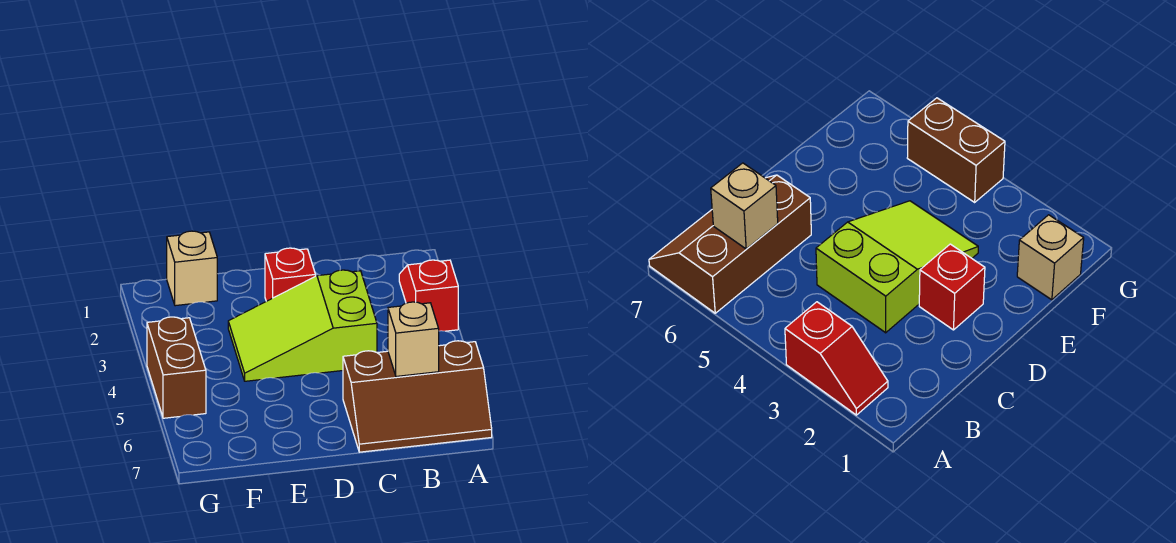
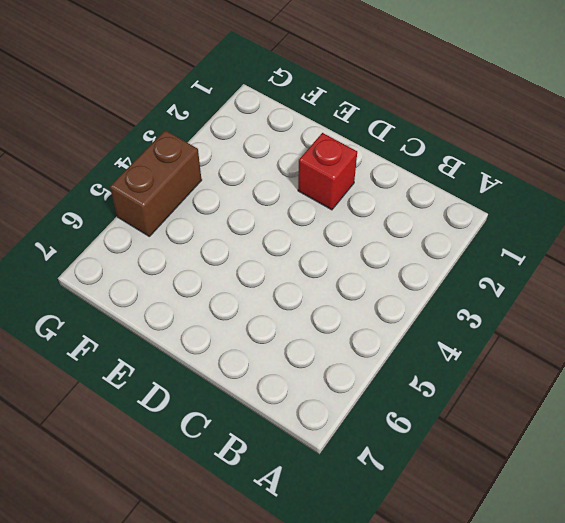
none -> red slope A2:A3 level 1 top 3
none -> brown slope A6:C7 level 1 top 6

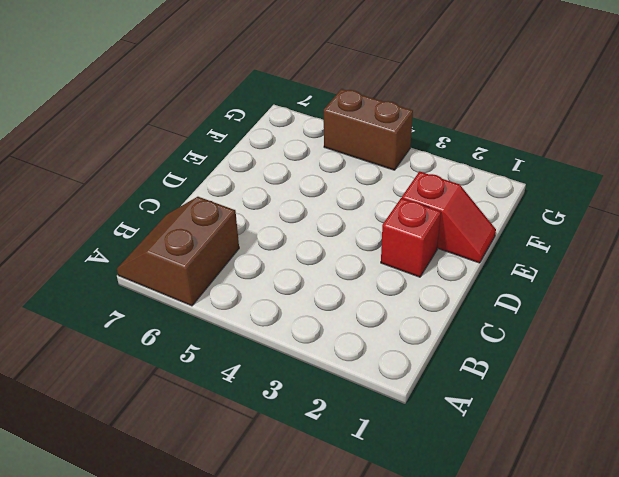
brown slope A6:B7 level 1 top 6 -> brown slope A6:C7 level 1 top 6
red slope E1:E2 level 1 top 2 -> red slope A2:A3 level 1 top 3
none -> lime slope C3:E4 level 1 top C
none -> tan brick F1 level 1

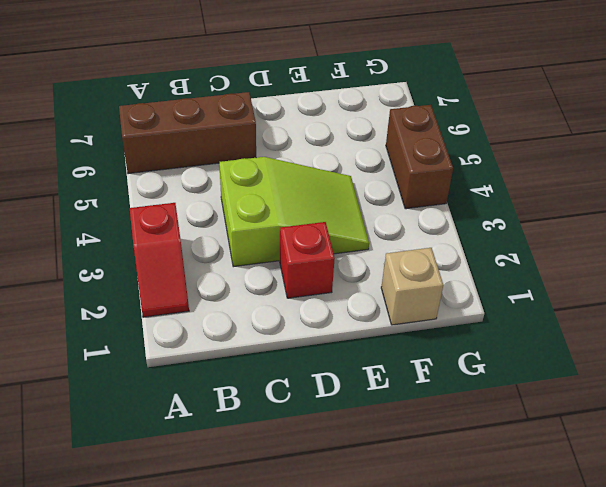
none -> tan brick B6 level 2

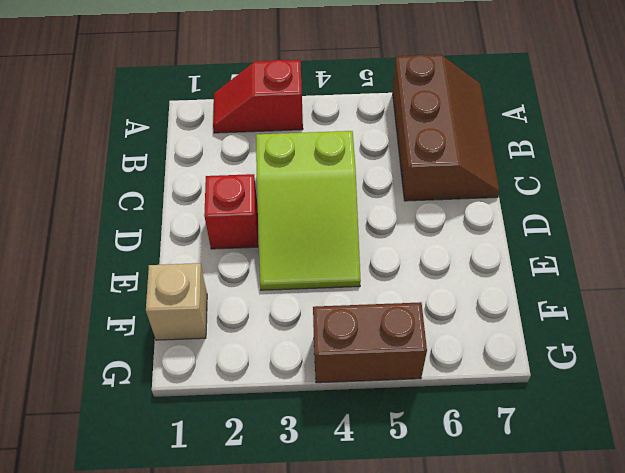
none -> tan brick B6 level 2

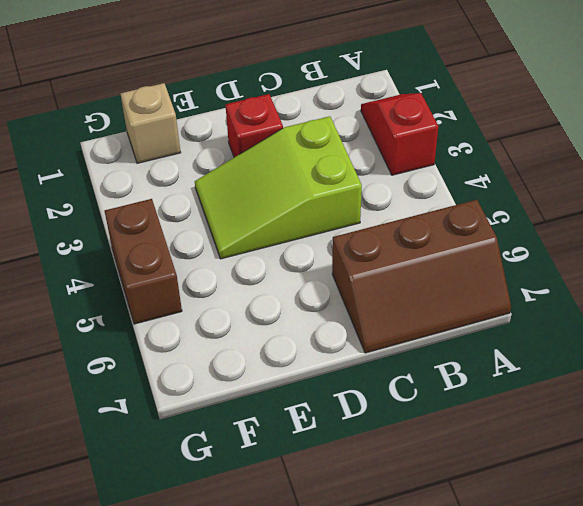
none -> tan brick B6 level 2

